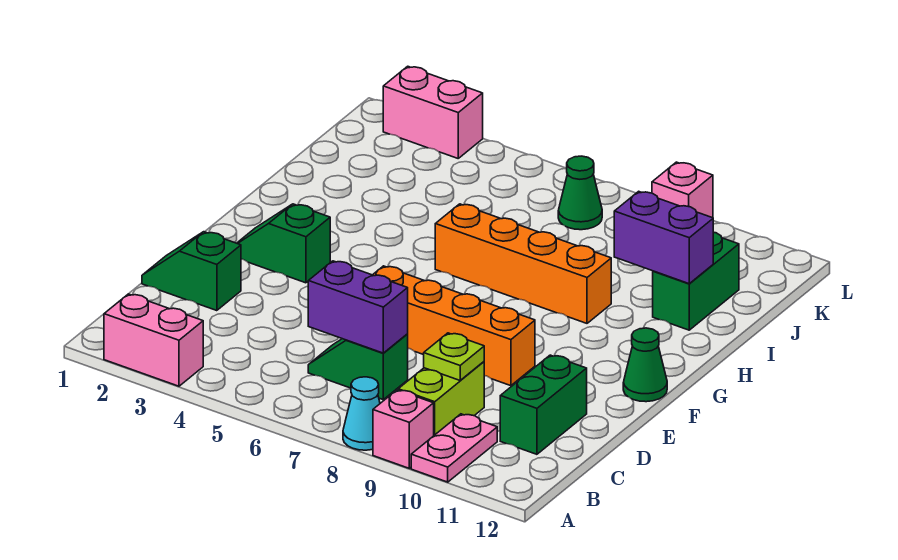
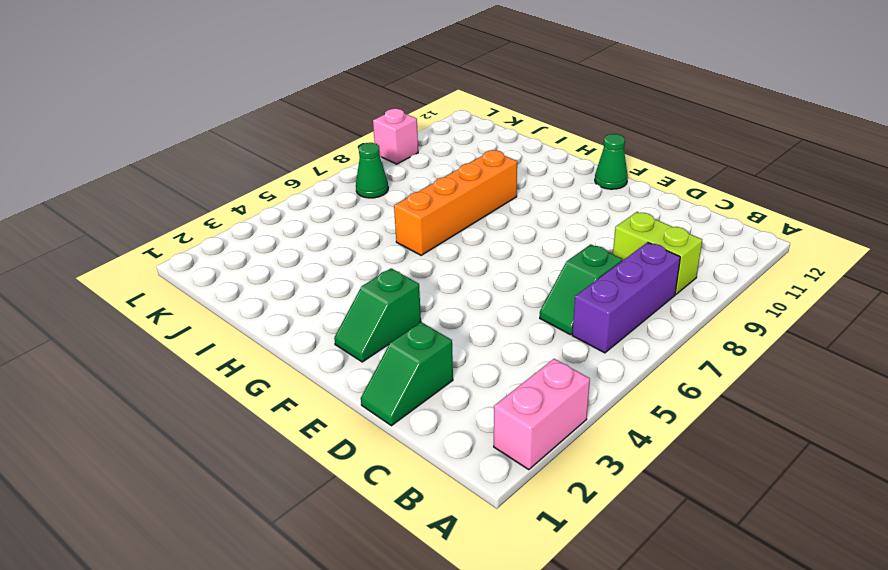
purple brick B6:B8 level 1 -> none
none -> cyan cone A8 level 1
none -> pink brick A9 level 1
none -> pink plate A10:B10 level 1

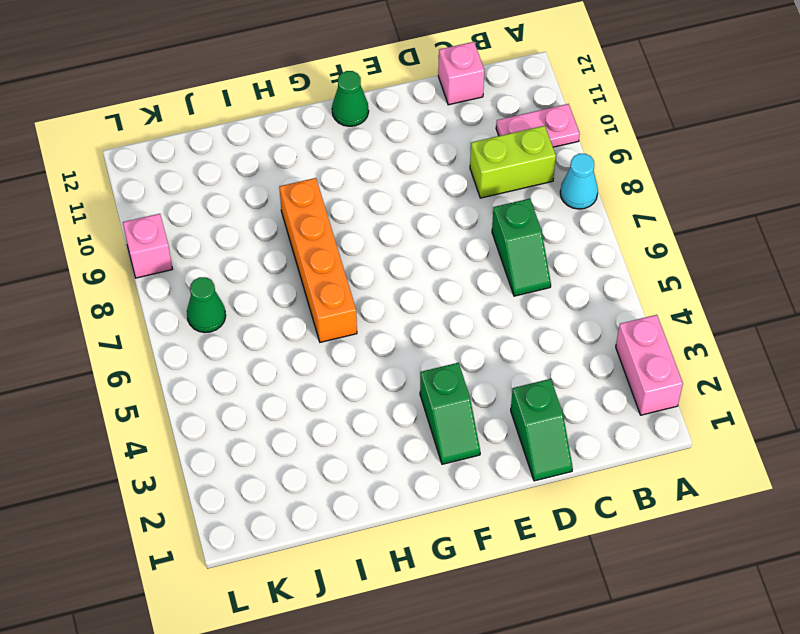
pink brick C12 level 1 -> pink brick A9 level 1
none -> green brick C11:D11 level 1
none -> orange brick E6:E9 level 1
none -> green brick I11:J11 level 1

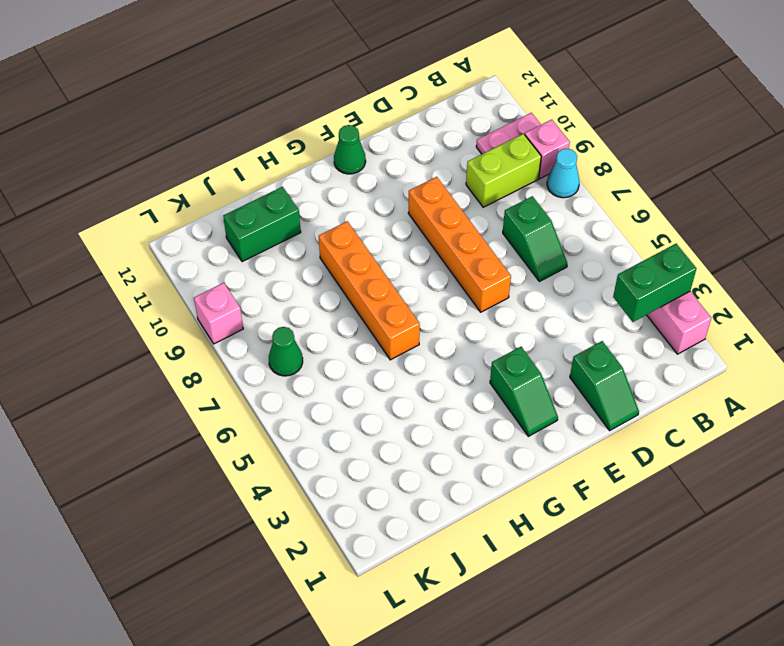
green brick A3:B3 level 2 -> green brick C11:D11 level 1
none -> pink brick L2:L3 level 1
none -> purple brick C6:C7 level 2
none -> lime plate C9 level 2

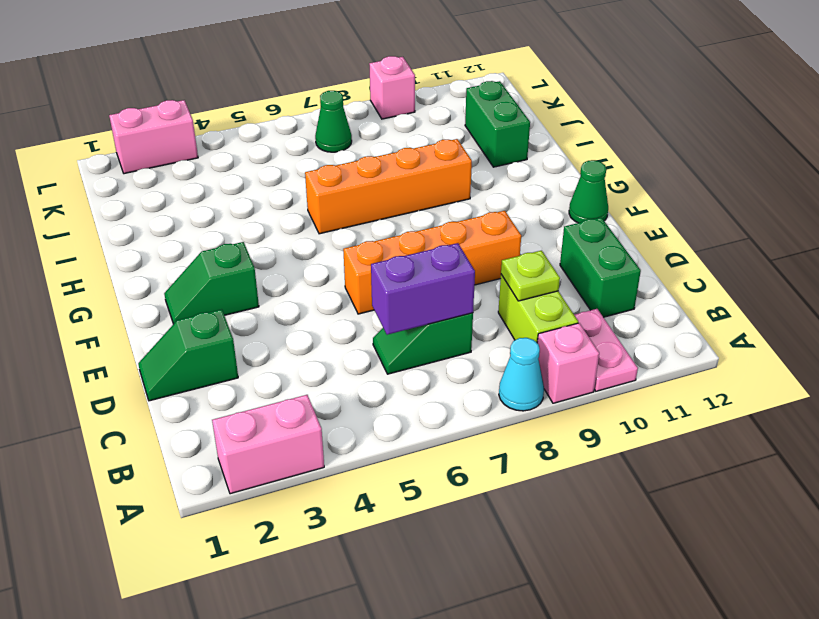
none -> purple brick I10:I11 level 2

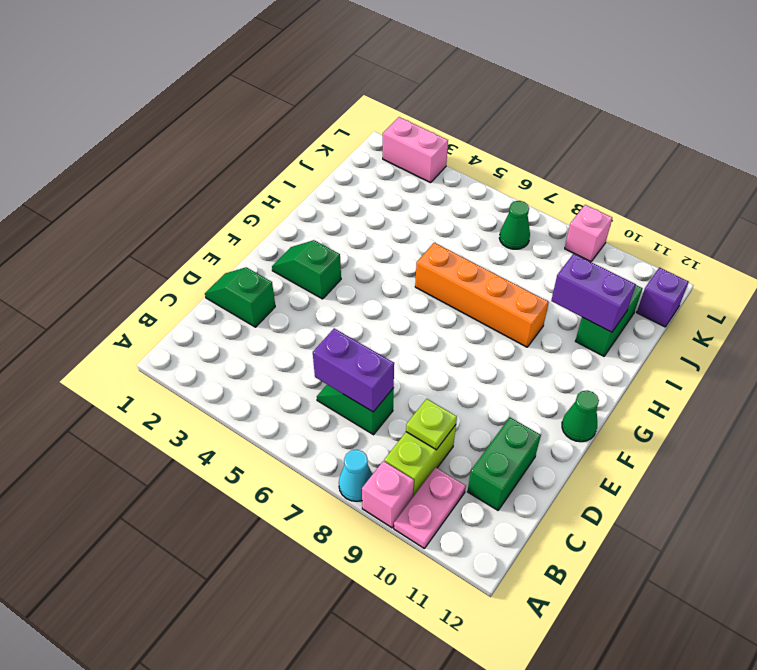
purple brick K12 level 1 -> none
none -> pink brick A2:A3 level 1
none -> orange brick E6:E9 level 1

